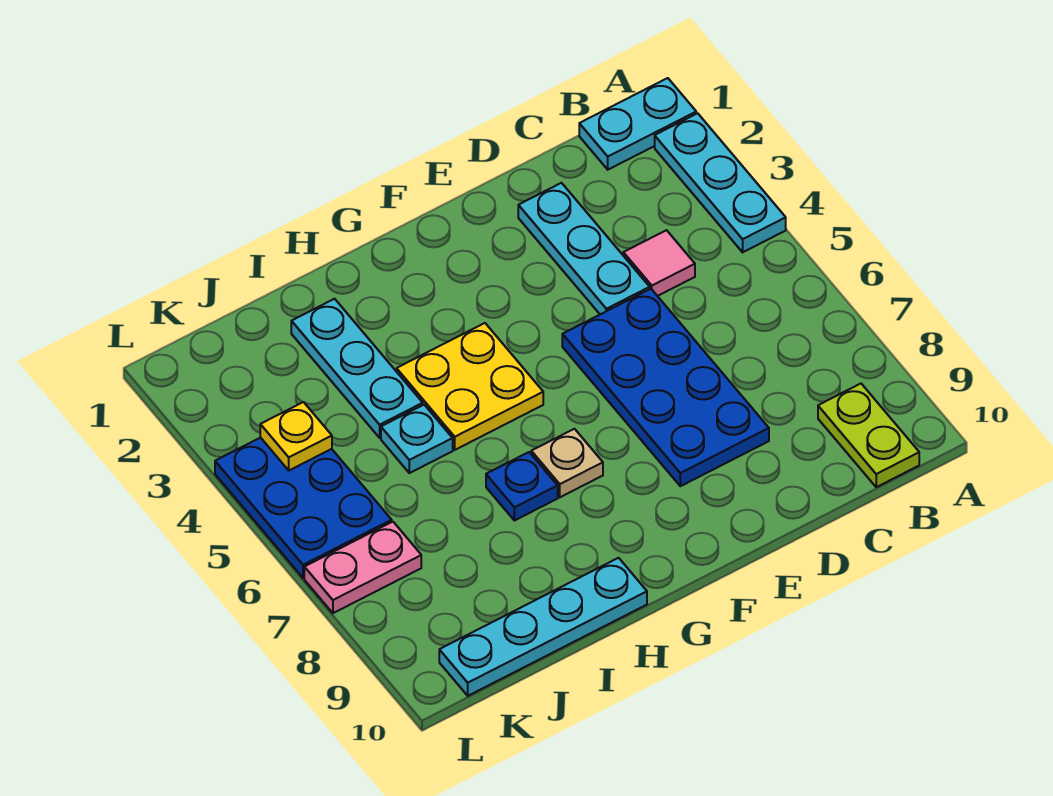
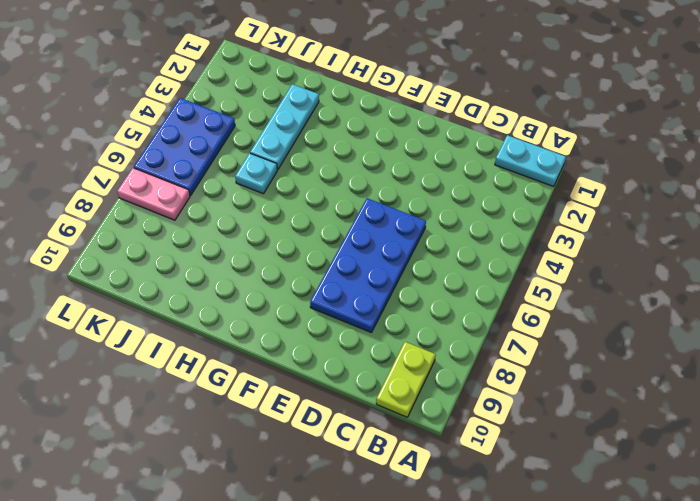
none -> cyan plate A2:A4 level 1
none -> pink tile C4 level 1
none -> cyan plate D2:D4 level 1

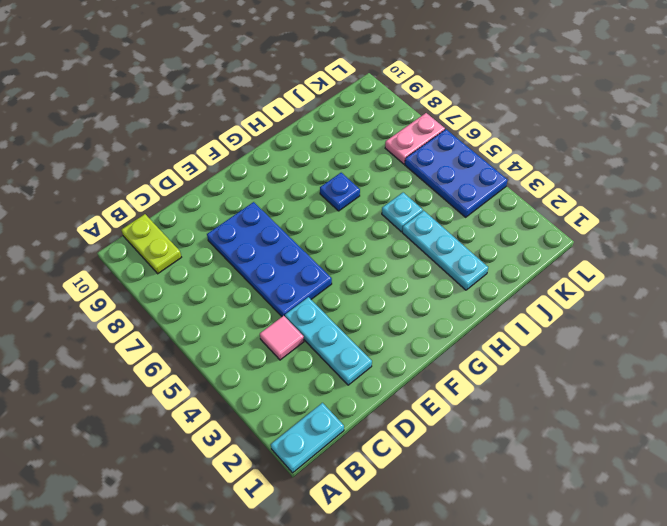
none -> cyan plate A2:A4 level 1
none -> yellow plate G4:H5 level 1
none -> tan plate G7 level 1

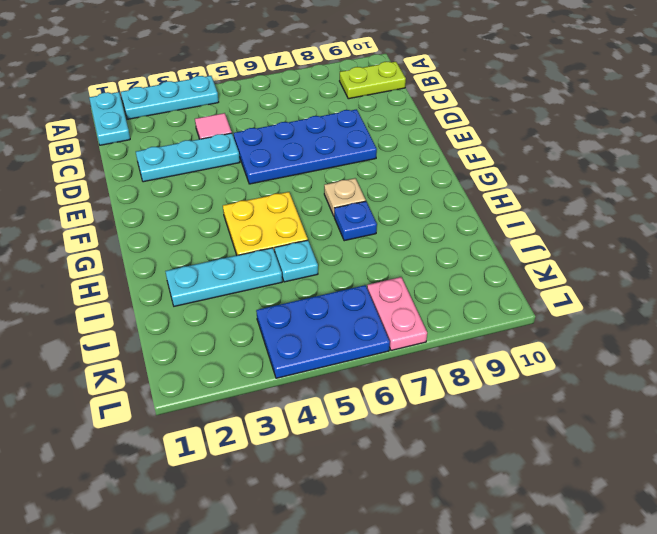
none -> cyan plate H10:K10 level 1
none -> yellow plate K4 level 2

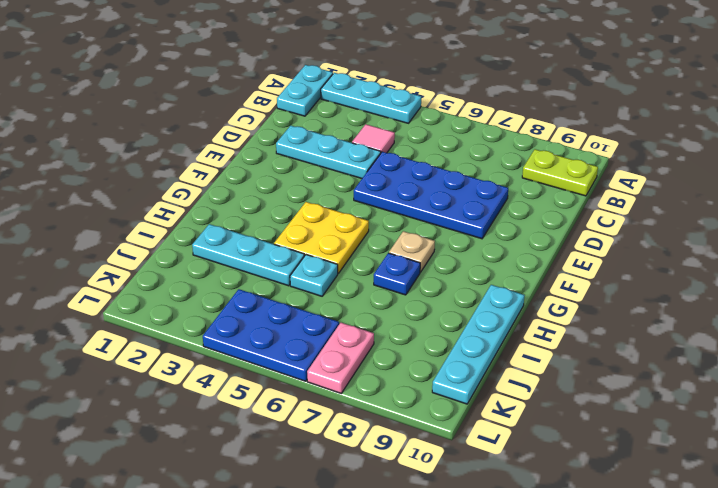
none -> yellow plate K4 level 2

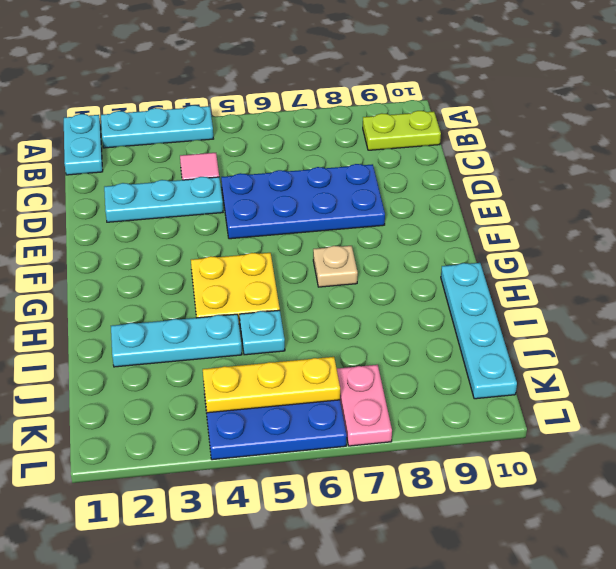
yellow plate K4:K6 level 2 -> yellow plate K4 level 2
none -> blue plate H7 level 1

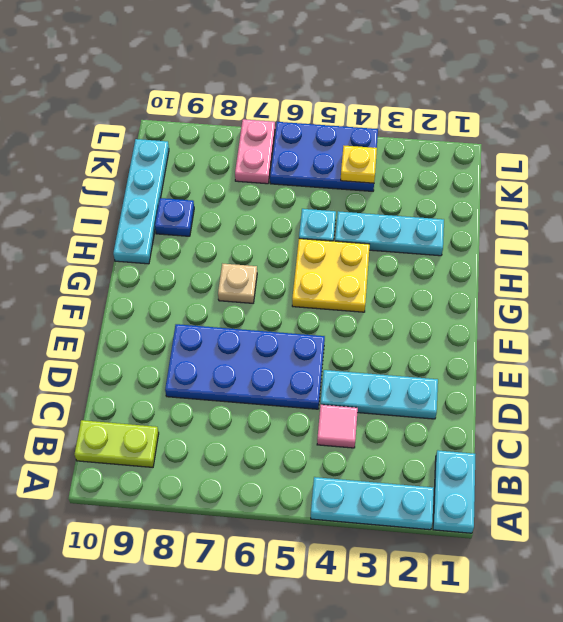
blue plate I9 level 1 -> blue plate H7 level 1

